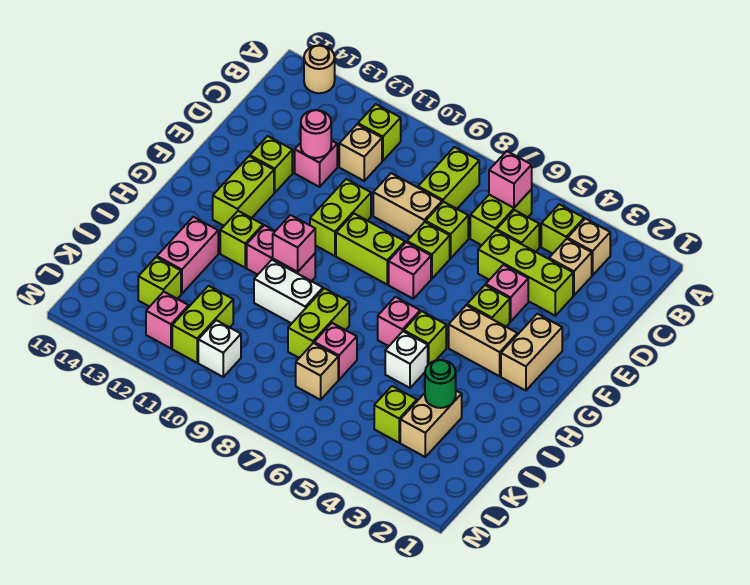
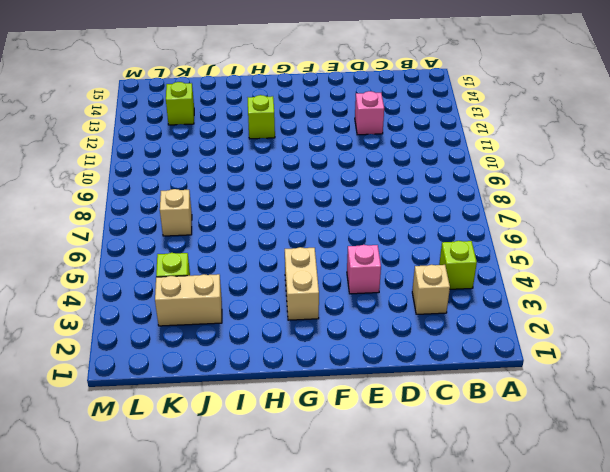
none -> tan round brick A14 level 1
none -> tan brick B3 level 1
none -> lime brick B6:C6 level 1
none -> lime brick B8:C8 level 1

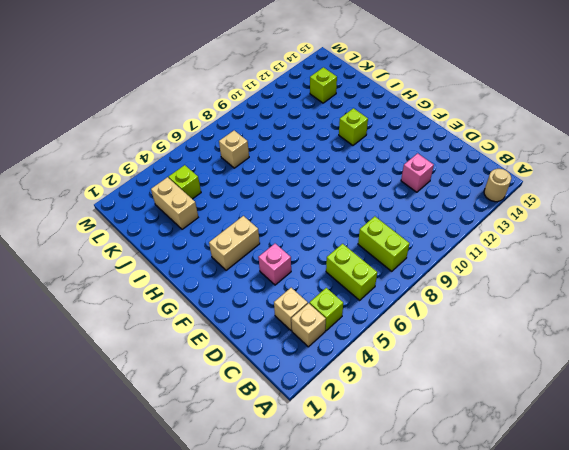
none -> lime brick B11 level 1
none -> lime brick C5 level 1
none -> tan brick C11 level 1
none -> lime brick D3:D5 level 1

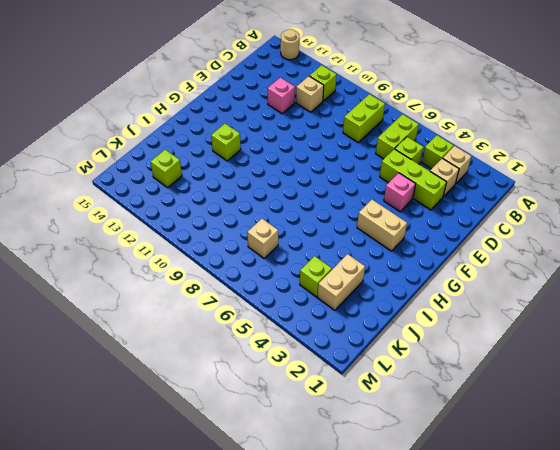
none -> lime brick D7 level 1
none -> tan brick D8:D9 level 1
none -> lime brick E7 level 1
none -> lime brick E10:F10 level 1

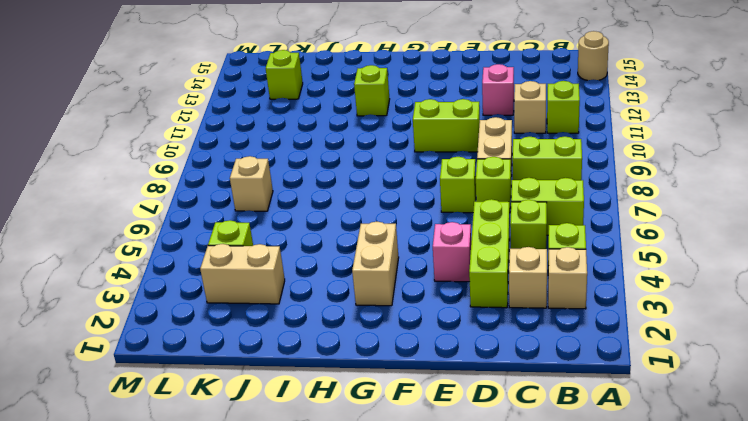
none -> lime brick E13 level 1
none -> tan brick F2:G2 level 1
none -> lime brick F4 level 1
none -> pink brick F7 level 1

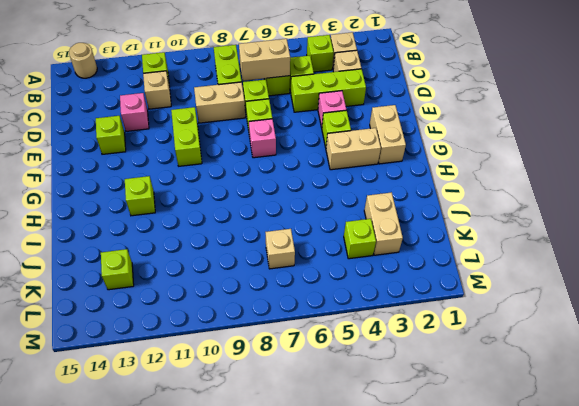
tan brick C6:C7 level 2 -> none
none -> lime brick F8:F9 level 1
none -> lime brick F13:G13 level 1
none -> lime brick H5 level 1
none -> pink brick H6 level 1

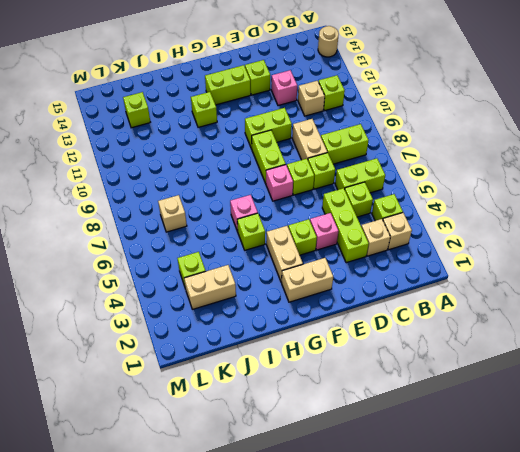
none -> pink brick H10:H11 level 1
none -> white brick I5 level 1
none -> lime brick I8:J8 level 1
none -> white brick I9:I10 level 1

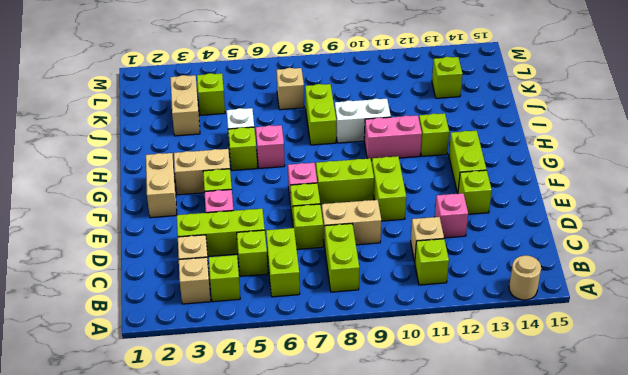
none -> pink brick I13:J13 level 1
none -> pink brick J7 level 1
none -> lime brick K11:L11 level 1
none -> white brick L10 level 1

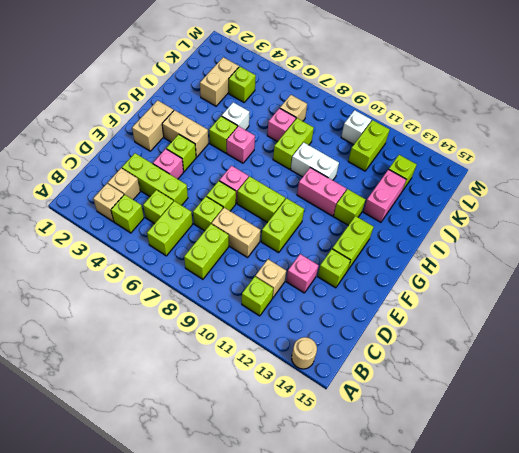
none -> pink brick L12 level 1
none -> pink brick B6 level 2
none -> pink round brick D12 level 2
none -> pink brick H10 level 2

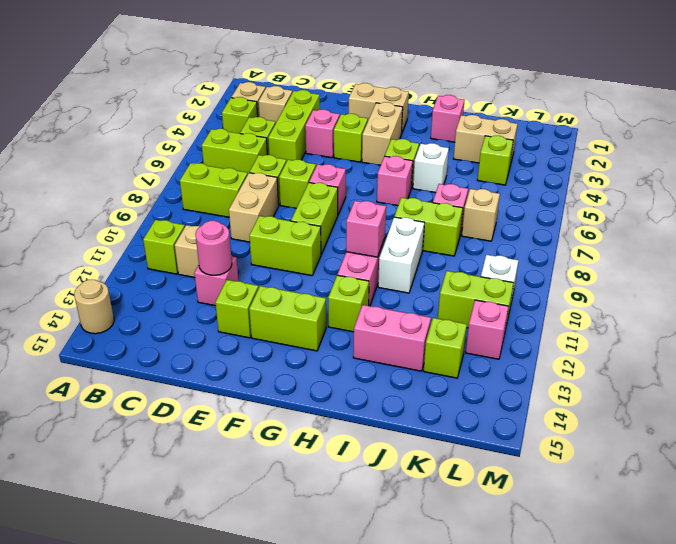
pink brick I2 level 1 -> pink brick B6 level 2
none -> green round brick J3 level 2

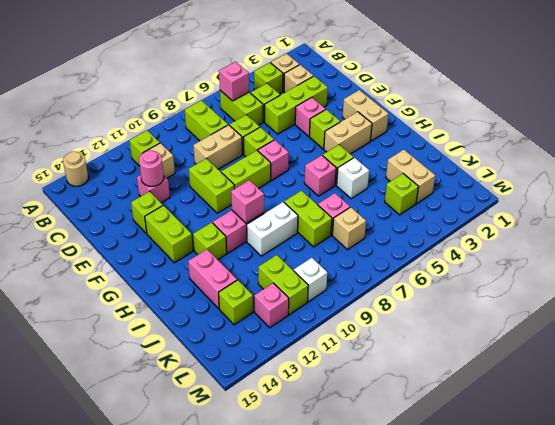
none -> green round brick J3 level 2

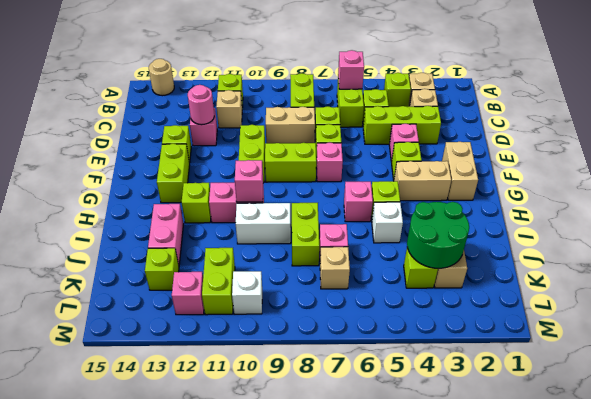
green round brick J3:K4 level 2 -> green round brick J3 level 2

